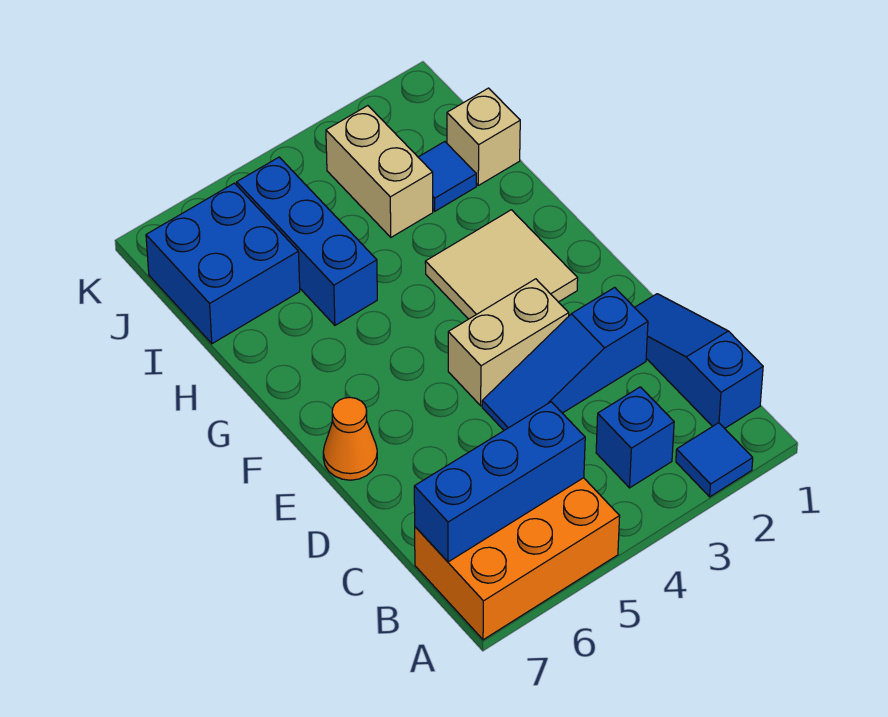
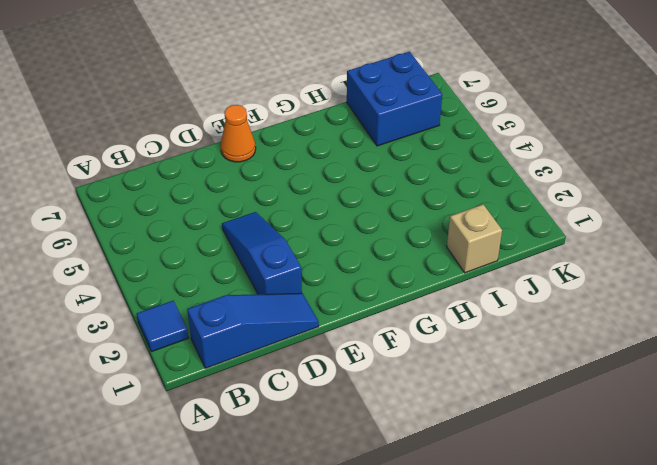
none -> orange brick A5:B7 level 1
none -> blue brick B3 level 1
none -> tan brick E3:E4 level 1

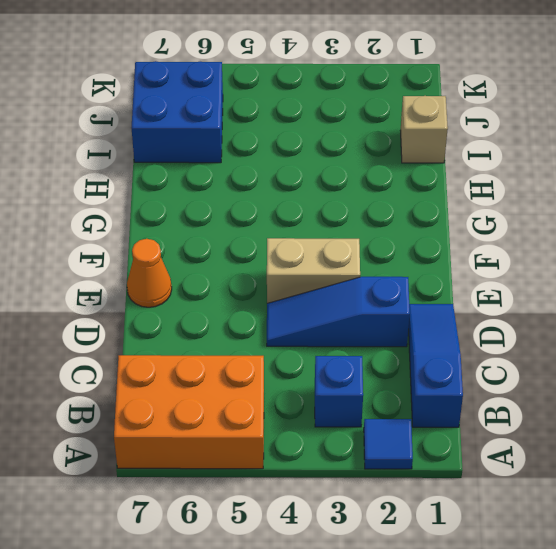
none -> tan tile F2:G3 level 1
none -> blue brick H5:J5 level 1
none -> blue tile I2 level 1

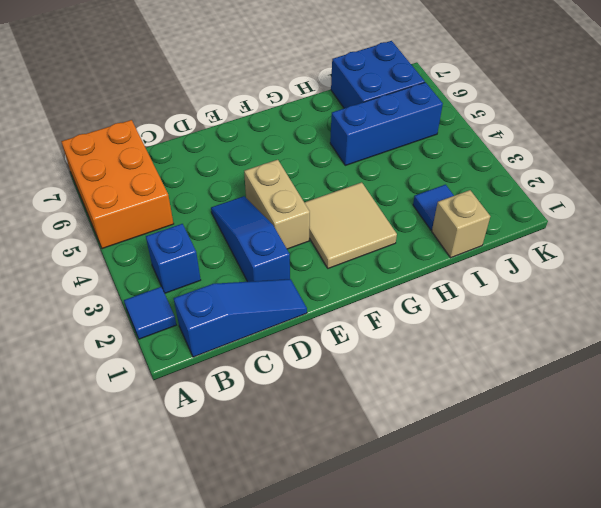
none -> orange cone E7 level 1
none -> tan brick I3:J3 level 1
none -> blue brick B5:B7 level 2

